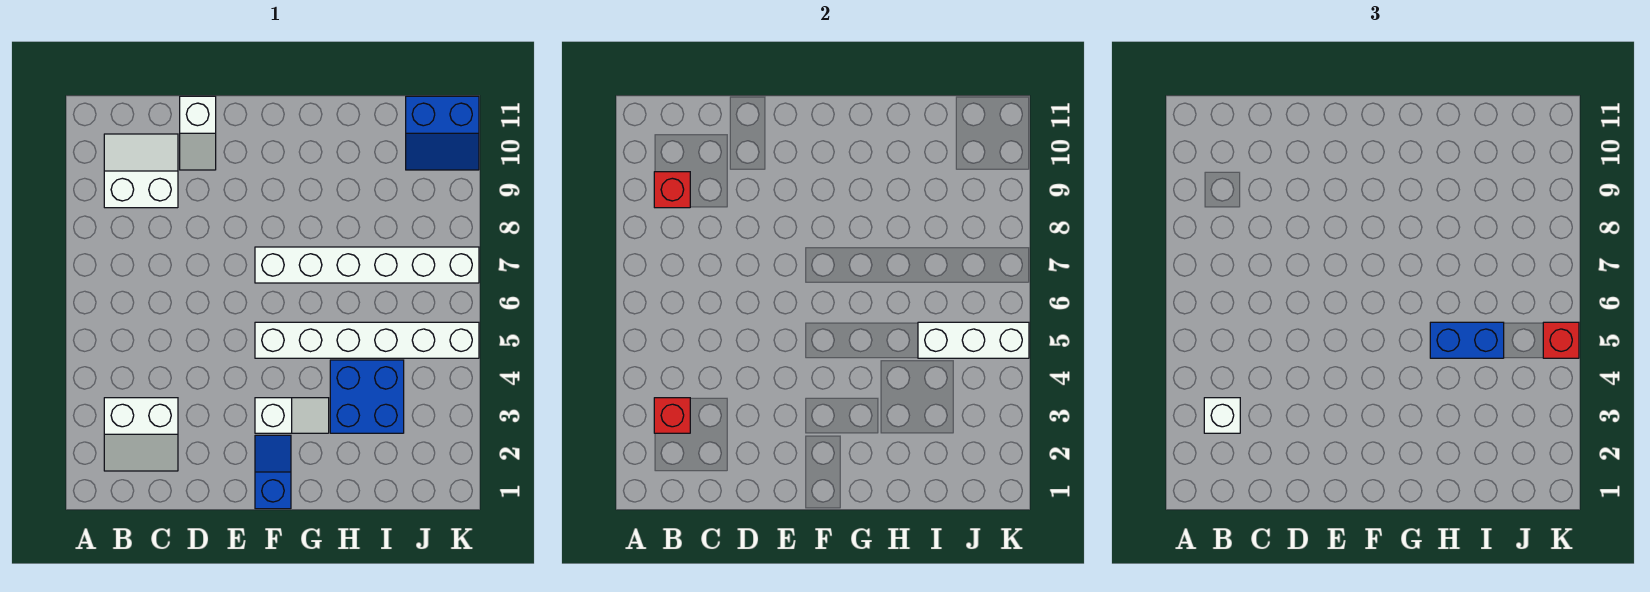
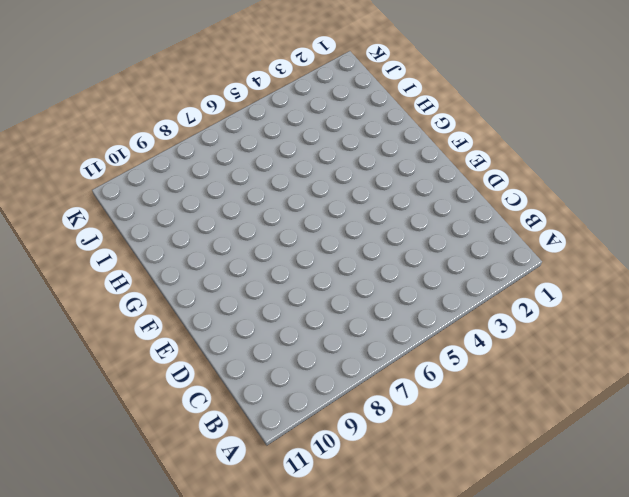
none -> white slope B2:C3 level 1 top 3
none -> white slope B9:C10 level 1 top 9
none -> white slope D10:D11 level 1 top 11

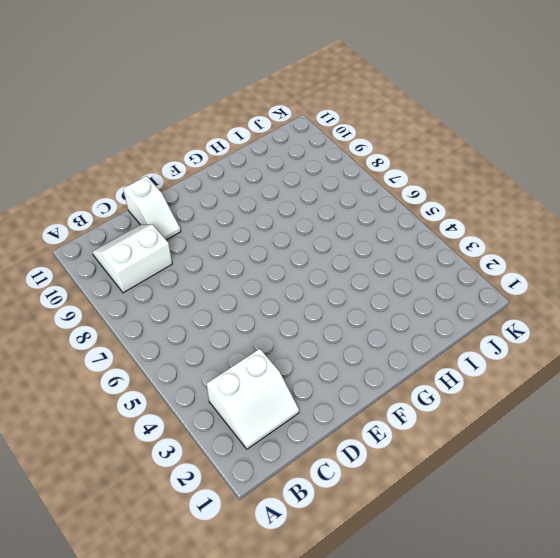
none -> blue slope F1:F2 level 1 top 1
none -> white slope F3:G3 level 1 top F
none -> white brick F5:K5 level 1

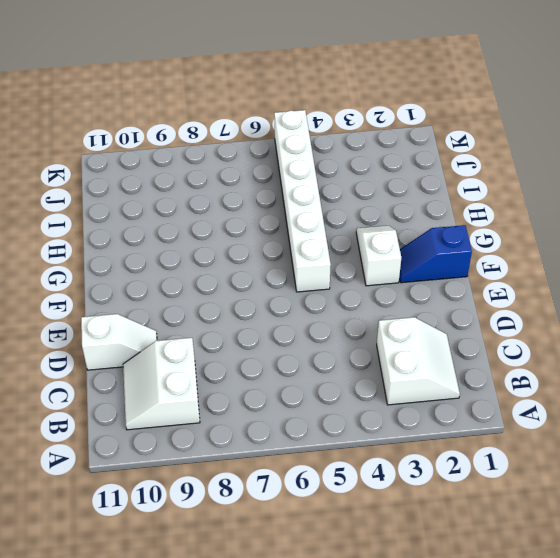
none -> white brick F7:K7 level 1
none -> blue brick H3:I4 level 1
none -> blue slope J10:K11 level 1 top 11

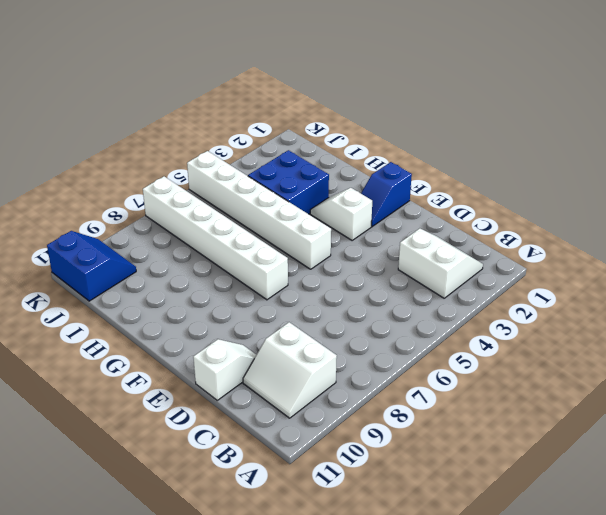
none -> red brick B3 level 2
none -> red brick B9 level 2
none -> white brick I5:K5 level 2

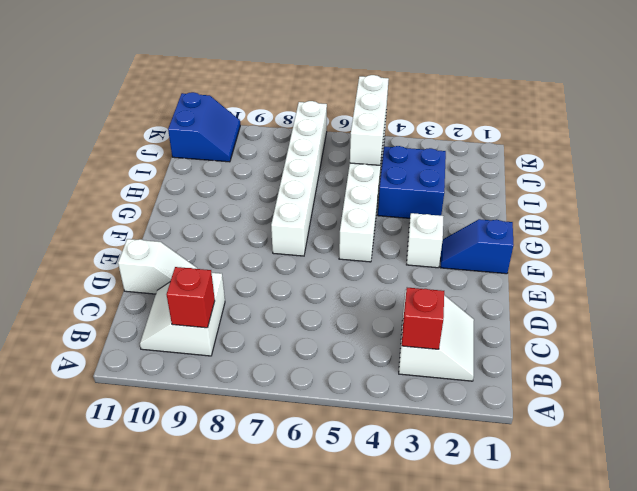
none -> white brick B3 level 3
none -> blue brick H5:I5 level 3
none -> red brick K5 level 3

